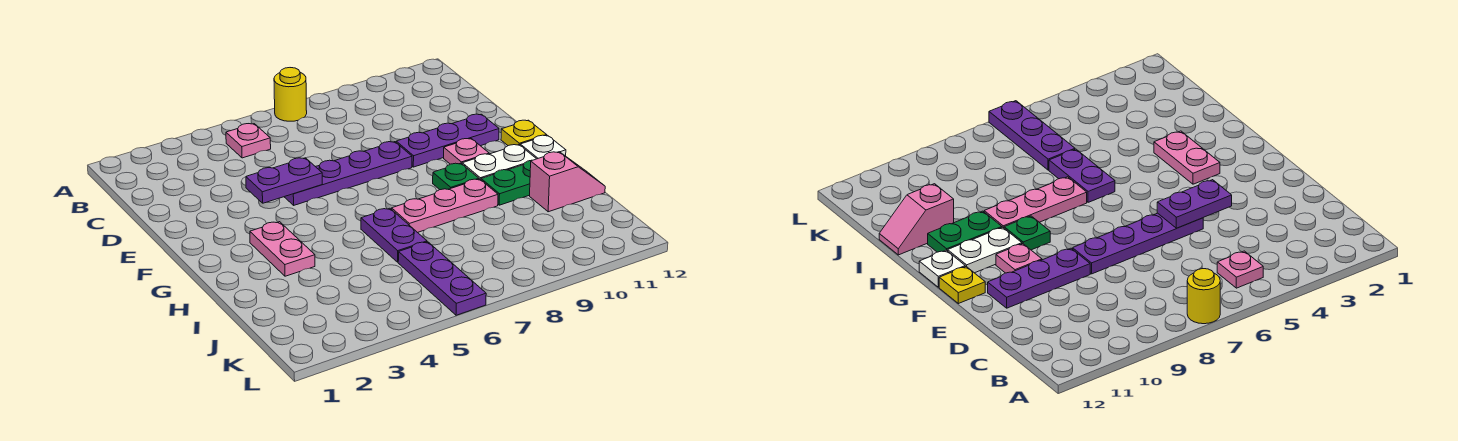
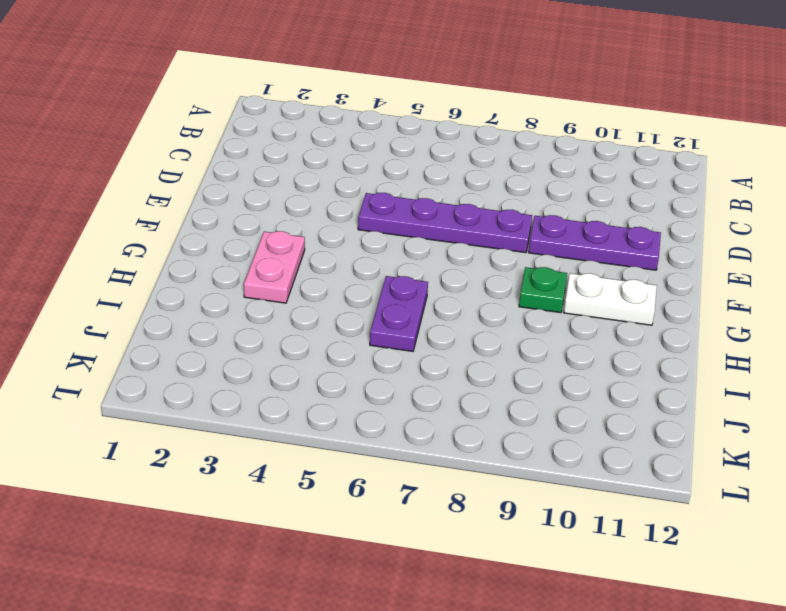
none -> yellow round brick A7 level 1
none -> pink plate B5 level 1
none -> pink plate F10 level 1

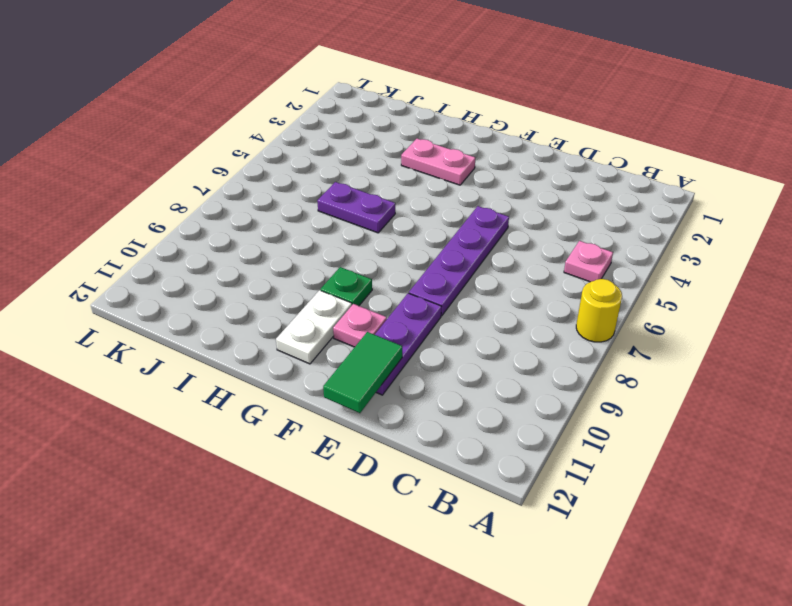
green tile E11:E12 level 2 -> none
none -> yellow plate F12 level 1
none -> white plate G12 level 1
none -> pink plate H7:H9 level 1

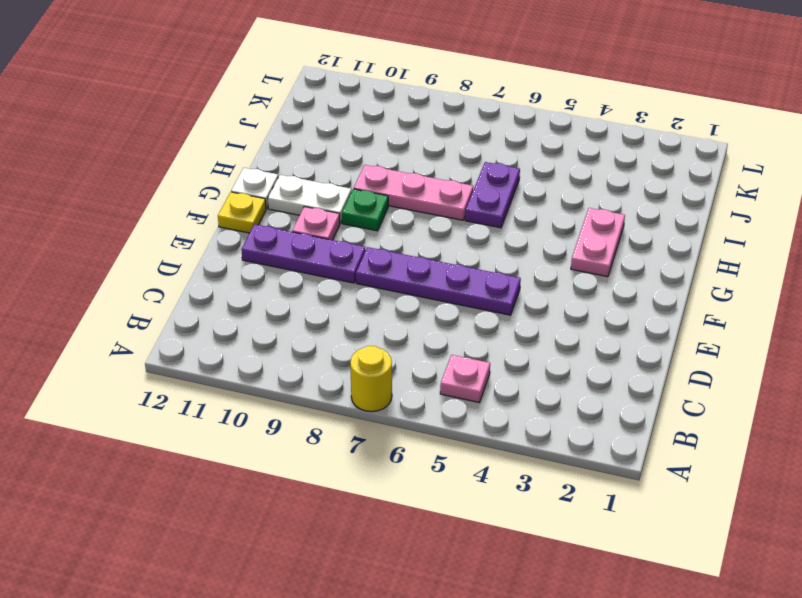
none -> green plate H10:H11 level 1
none -> pink slope I11:I12 level 1 top 11
none -> purple plate J6:L6 level 1

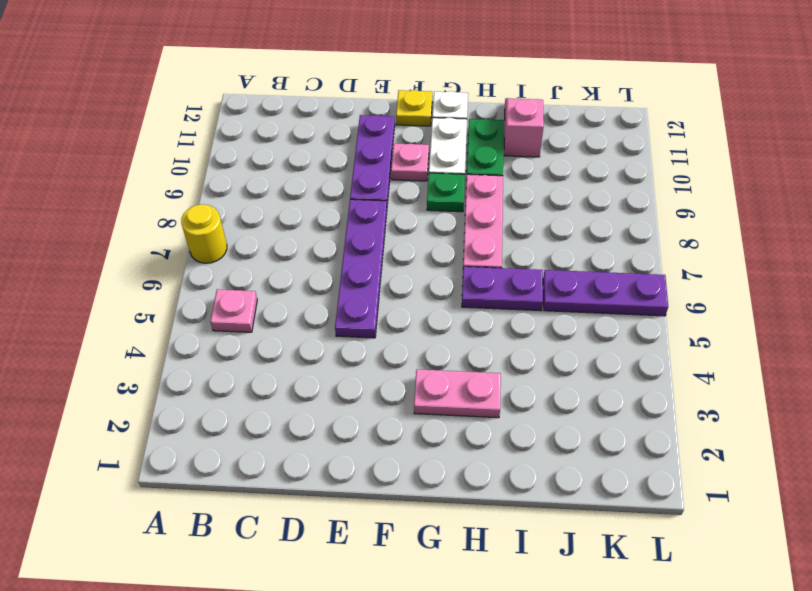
none -> purple plate E4:E5 level 2

